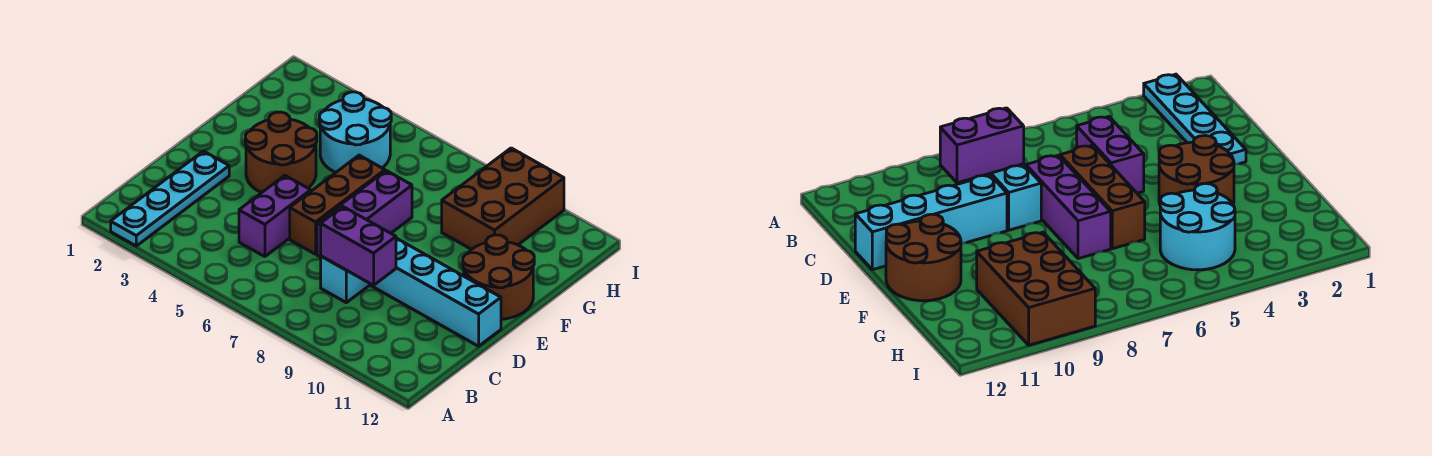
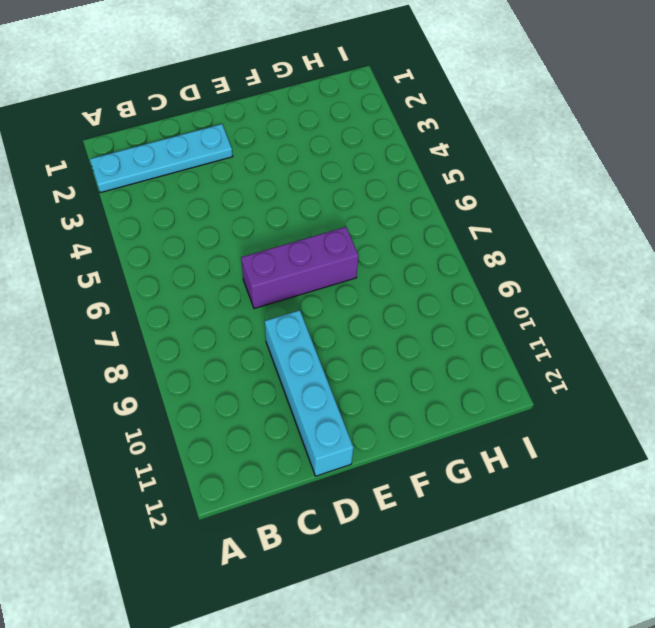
none -> purple brick C5:D5 level 1
none -> cyan brick C8:D8 level 1

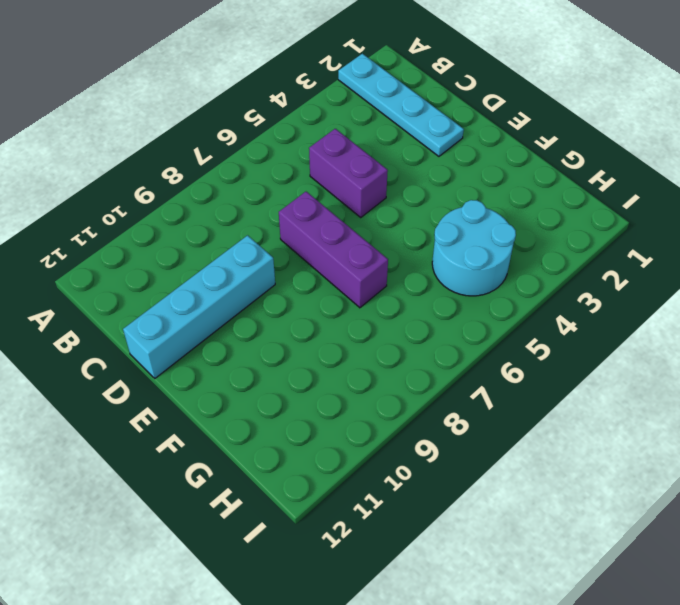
none -> cyan brick C8:D8 level 1
none -> brown brick D6:F6 level 1

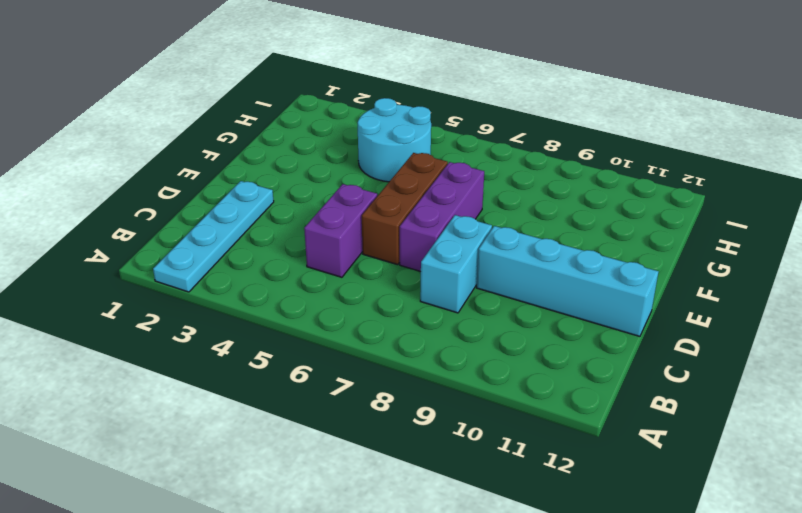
none -> brown round brick E3:F4 level 1
none -> brown round brick E11:F12 level 1

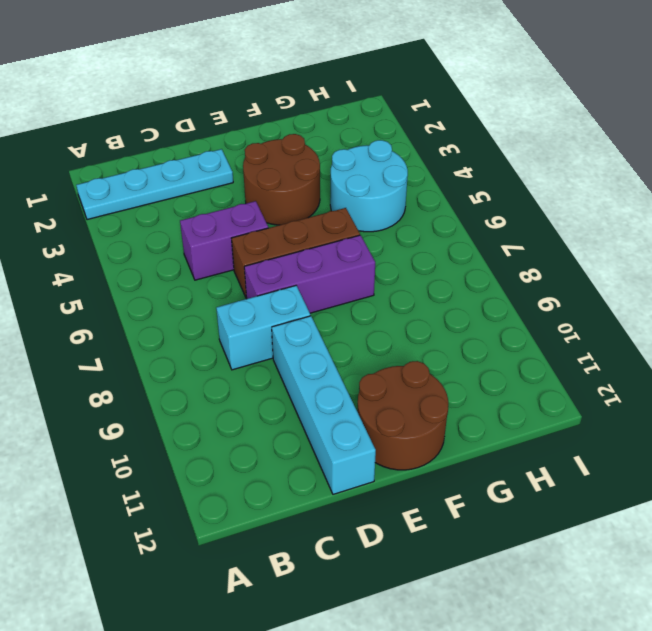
none -> brown brick G9:I10 level 1
none -> purple brick C8:C9 level 2

